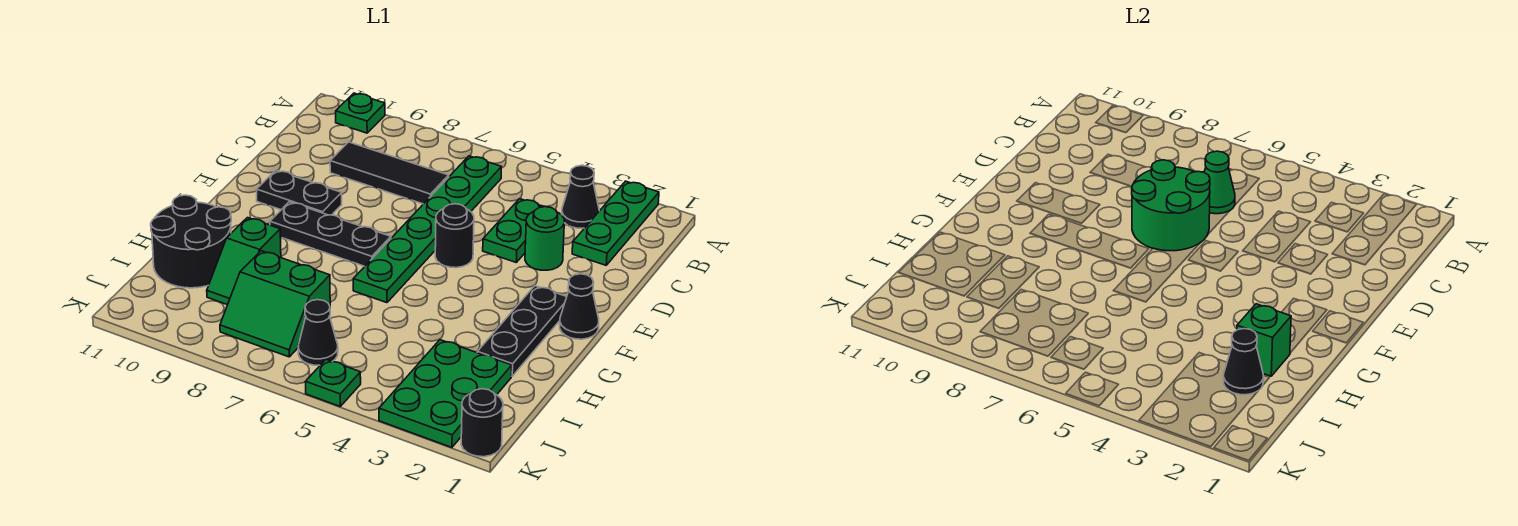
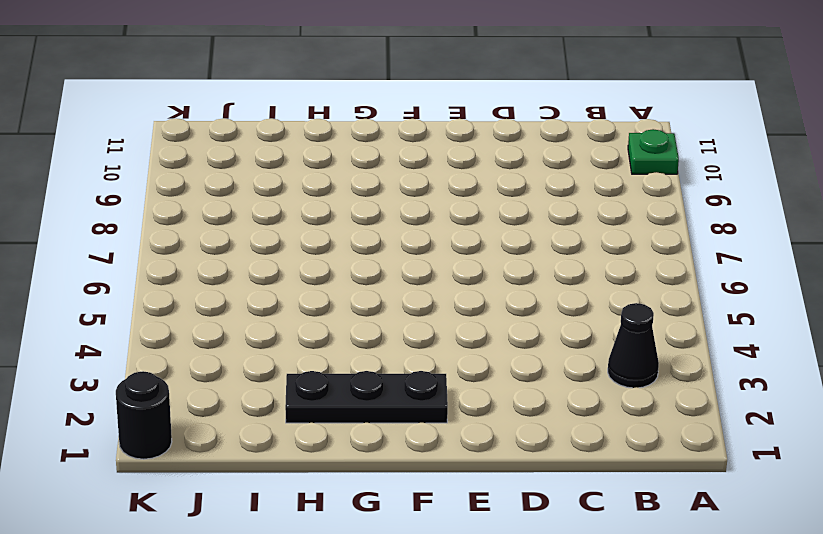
none -> green plate A2:C2 level 1
none -> green plate B6:G6 level 1
none -> green plate C4:D4 level 1

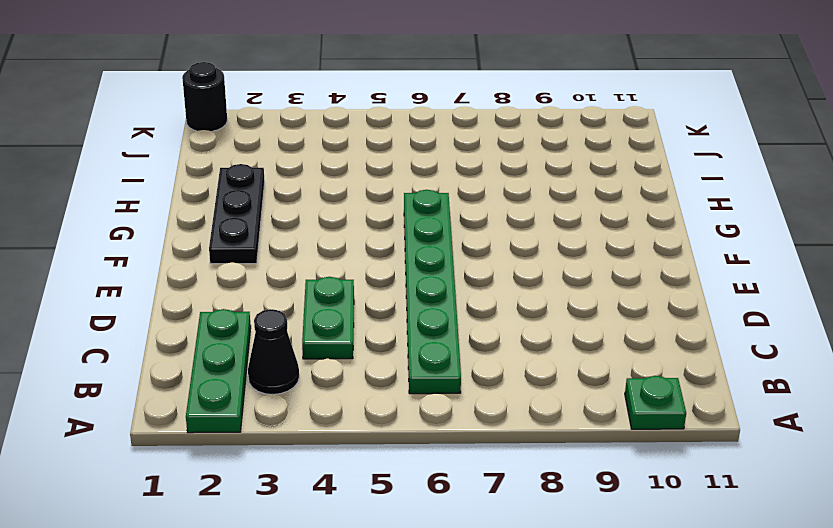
none -> black tile C7:C9 level 1
none -> green round brick D3 level 1
none -> black round brick E5 level 1

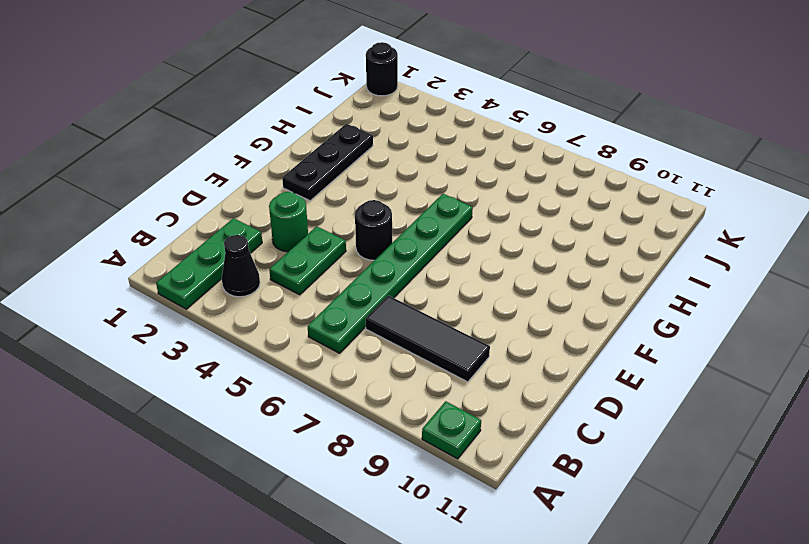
none -> black plate E9:E10 level 1
none -> black cone F1 level 1
none -> black plate F7:F9 level 1

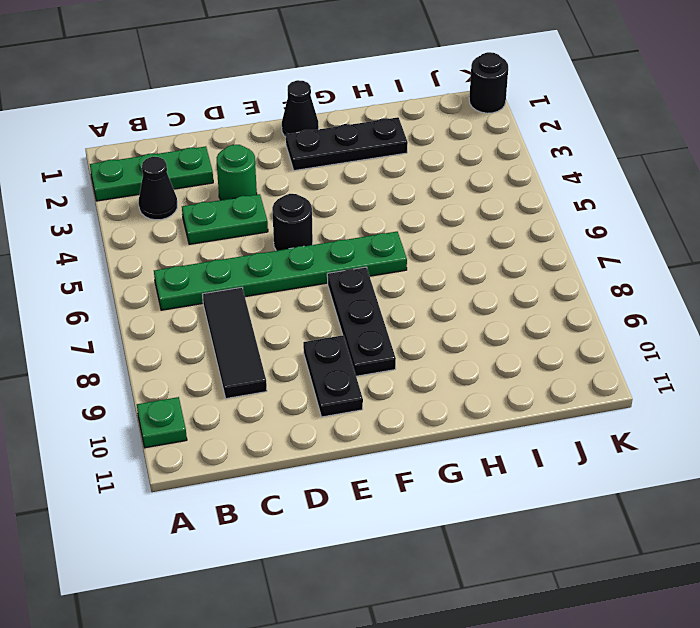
none -> green slope H9:I9 level 1 top H
none -> black round brick H10:I11 level 1
none -> green plate I2:K3 level 1

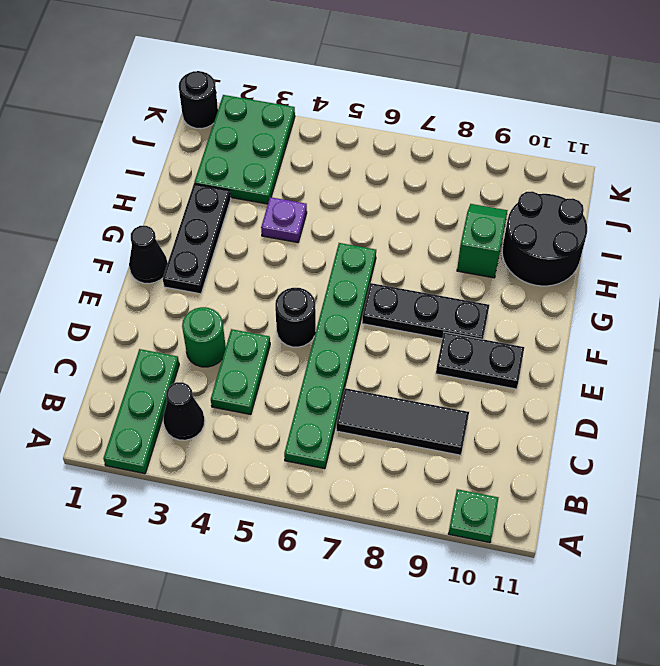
purple plate H4 level 1 -> none
none -> green slope I7:J8 level 1 top I
none -> black cone J6 level 1
none -> green plate K5 level 1

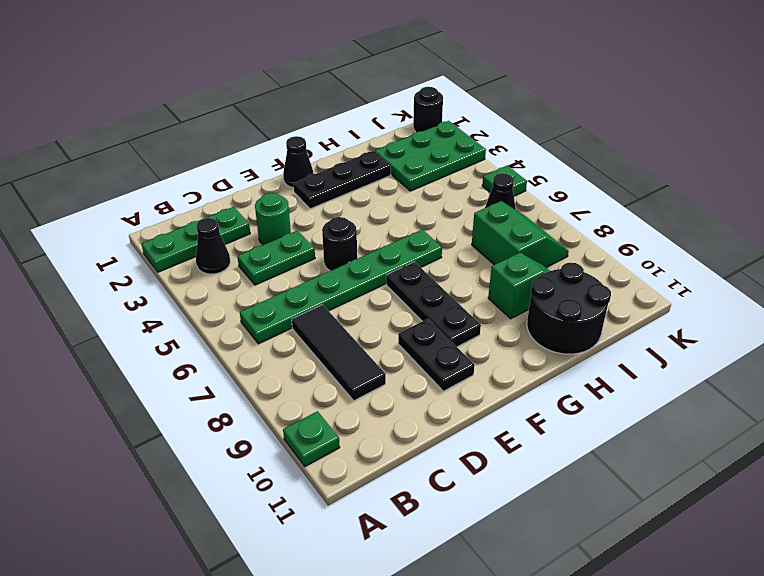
none -> green cone C6 level 2
none -> green round brick D6:E7 level 2
none -> green brick H2 level 2

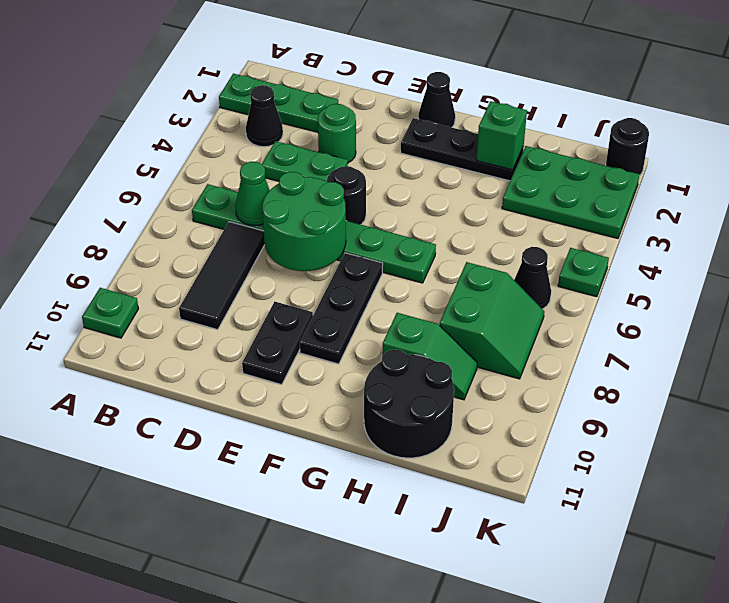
none -> black cone I2 level 2

